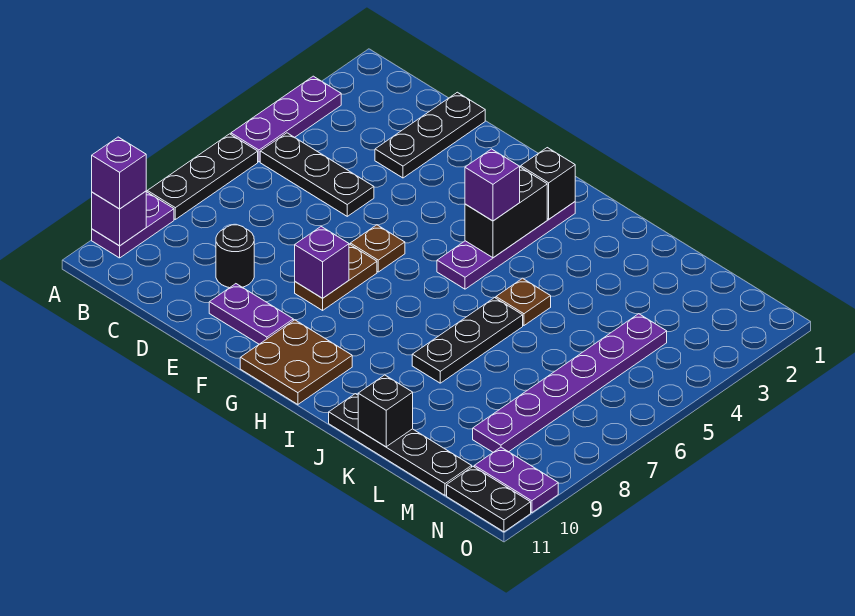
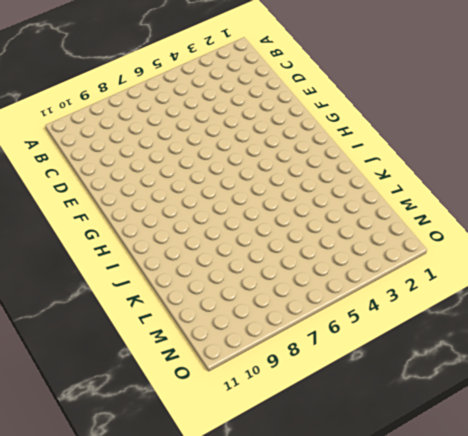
none -> purple plate A3:A5 level 1
none -> black plate A6:A8 level 1
none -> purple plate A9:A10 level 1

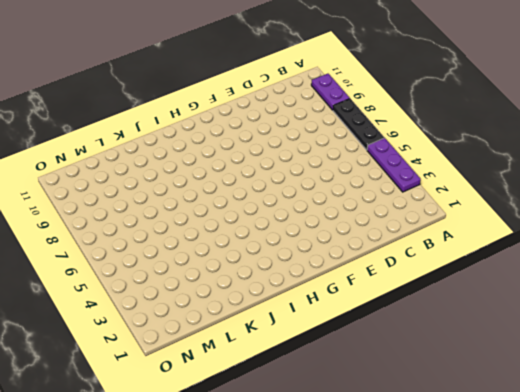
none -> black plate B5:D5 level 1
none -> black plate D1:D3 level 1
none -> black round brick D9 level 1

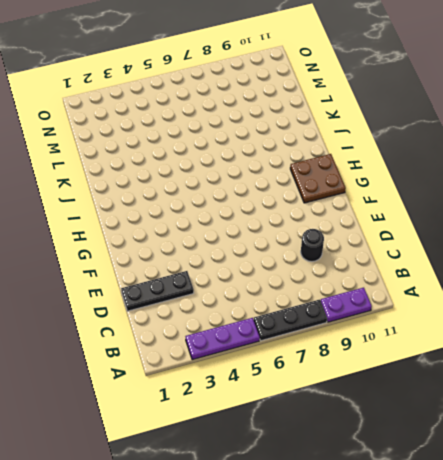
none -> black plate B5:D5 level 1
none -> purple plate E10:F10 level 1
none -> brown plate F6 level 1

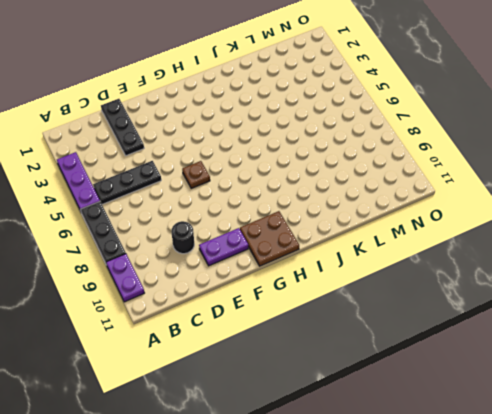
none -> brown plate F7:F8 level 1
none -> purple plate H2:H5 level 1
none -> brown plate J5 level 1

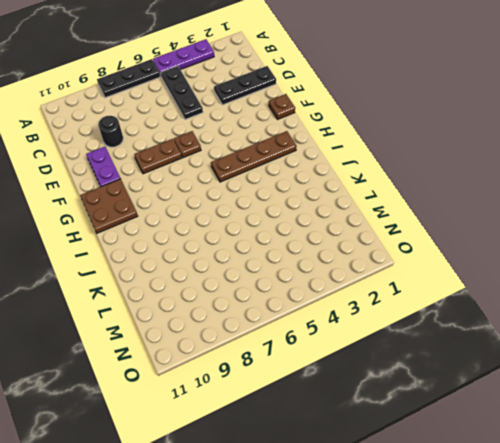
brown plate F1 level 1 -> brown plate J5 level 1
brown plate H2:H5 level 1 -> purple plate H2:H5 level 1
none -> purple plate A9:A10 level 1
none -> black plate J6:J8 level 1
none -> black plate J11:M11 level 1

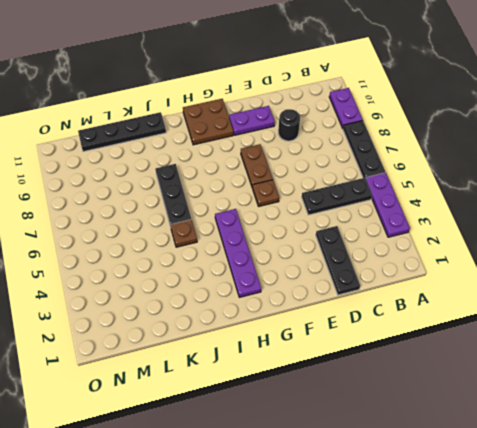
none -> purple plate M4:M9 level 1
none -> purple plate N10:O10 level 1
none -> black plate N11:O11 level 1

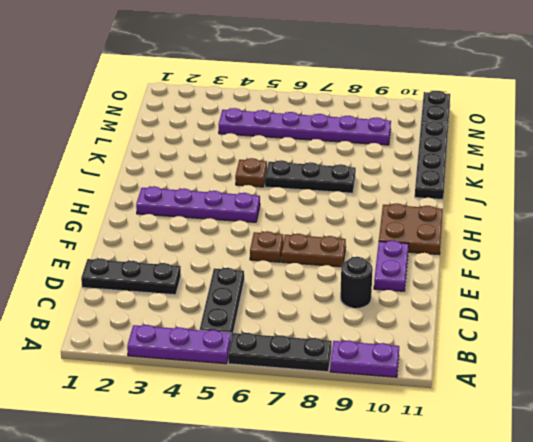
none -> purple plate N10:O10 level 1
none -> purple brick A10 level 2
none -> purple brick F8 level 2

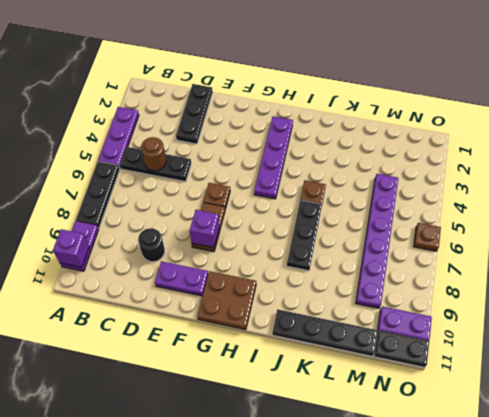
brown round brick C5 level 2 -> none
brown plate O6 level 1 -> none
none -> black brick H2 level 2
none -> black brick H3:H4 level 2
none -> black brick K11 level 2

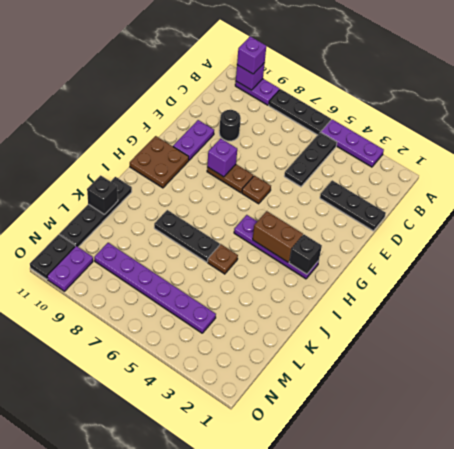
brown brick H3:H4 level 2 -> black brick H3:H4 level 2
none -> purple brick H4 level 3

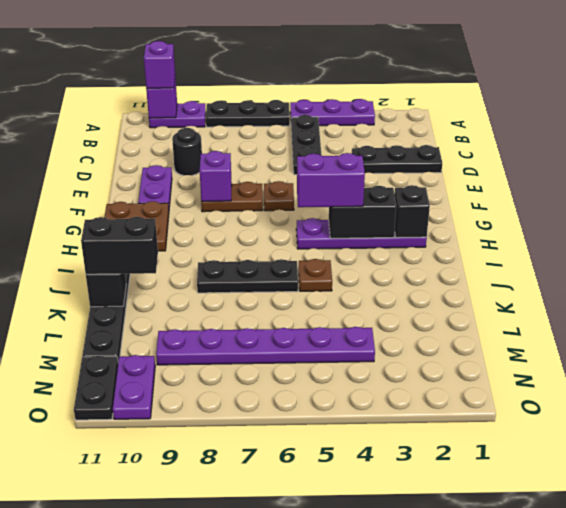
purple brick H4:H5 level 3 -> purple brick H4 level 3
black brick K10:K11 level 3 -> none

